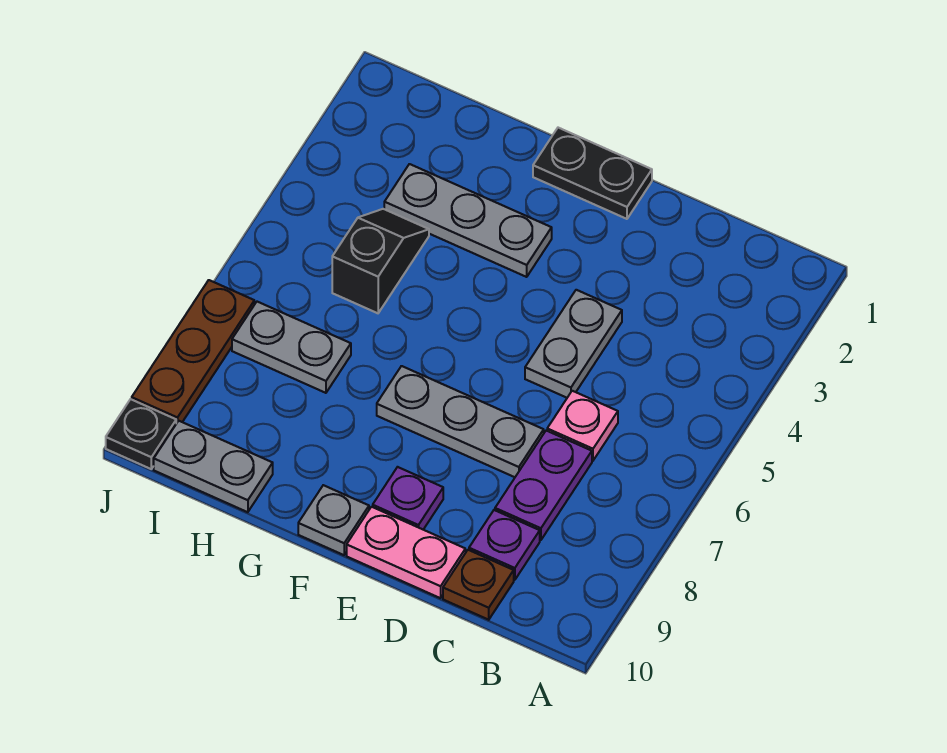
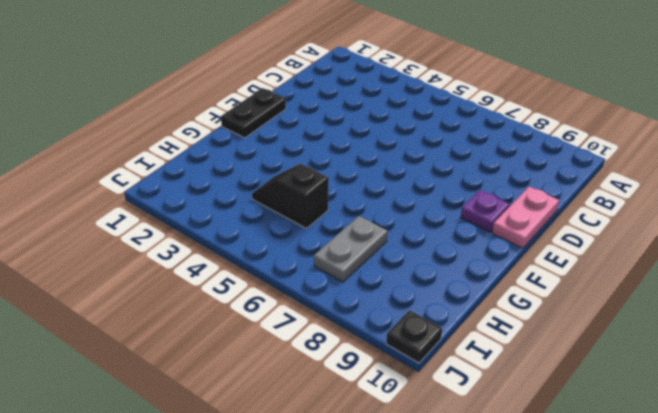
none -> pink plate C6 level 1
none -> purple plate C7:C8 level 1
none -> purple plate C9 level 1

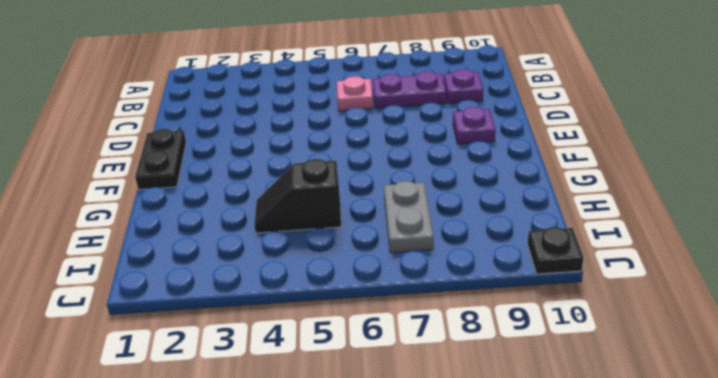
none -> brown plate C10 level 1
none -> grey plate D4:D5 level 1
none -> grey plate D7:F7 level 1

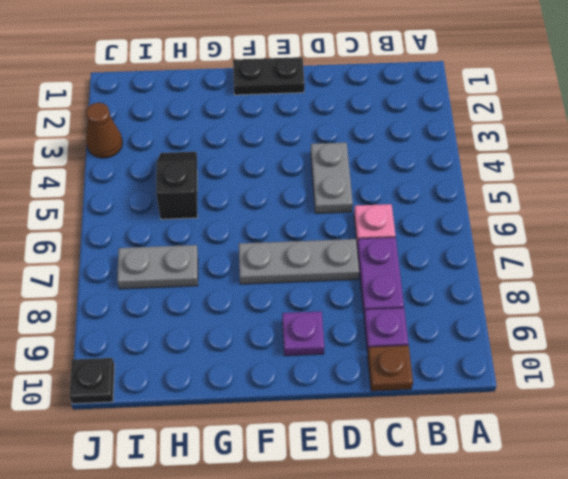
brown cone J3 level 1 -> none
none -> pink plate D10:E10 level 1
none -> grey plate F3:H3 level 1
none -> grey plate F10 level 1

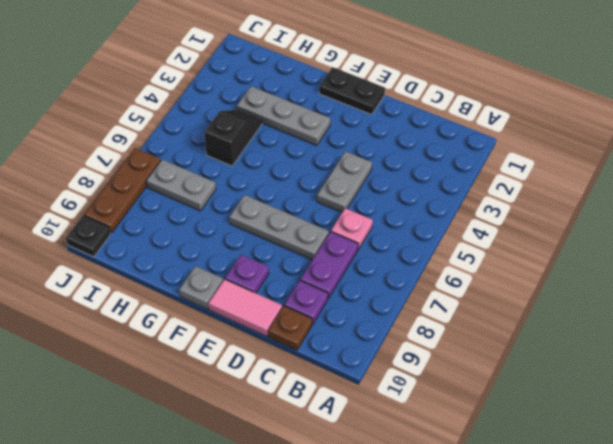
pink tile D10:E10 level 1 -> pink plate D10:E10 level 1
none -> grey plate H10:I10 level 1

